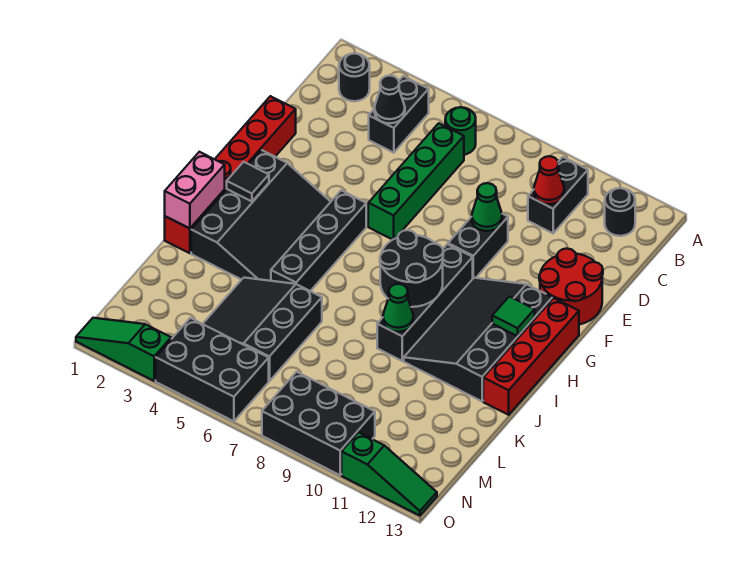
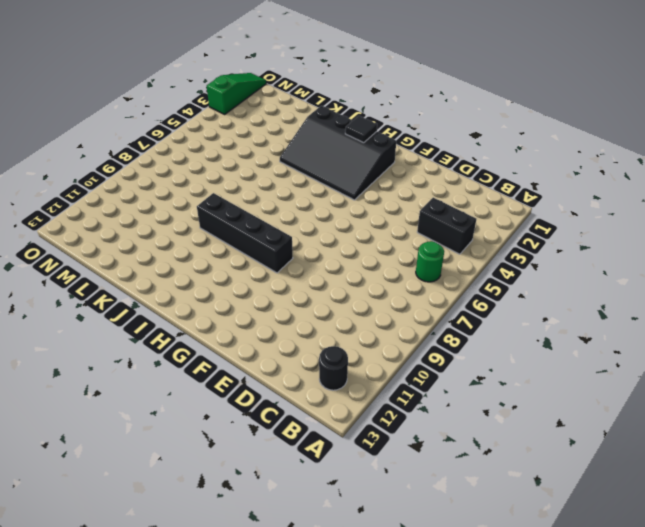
none -> black round brick B2 level 1
none -> black brick B10:C10 level 1
none -> green brick C6:F6 level 1

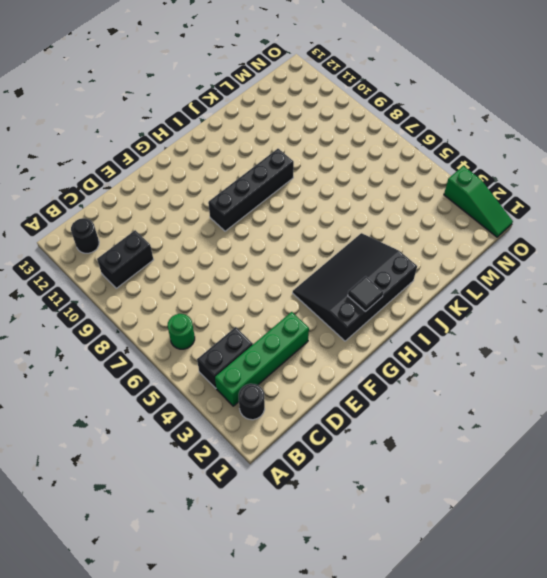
green brick B3:E3 level 1 -> green brick C6:F6 level 1
none -> red brick E1:J1 level 1
none -> black brick E9:F9 level 1
none -> red round brick E12:F13 level 1

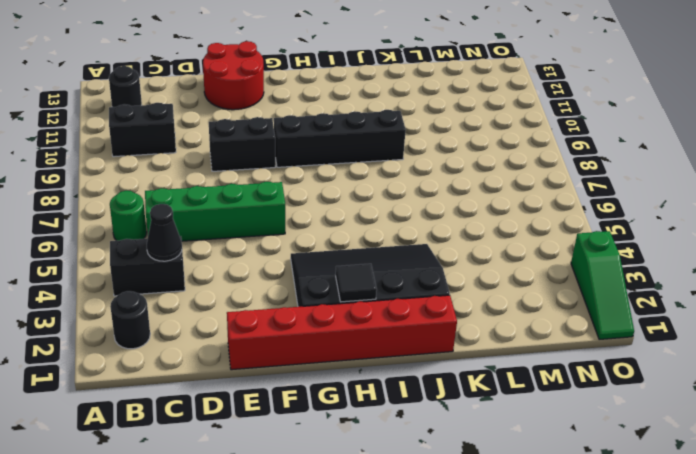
none -> black brick G5:J5 level 1
none -> black slope G10:J12 level 1 top 12
none -> red brick G13:J13 level 1

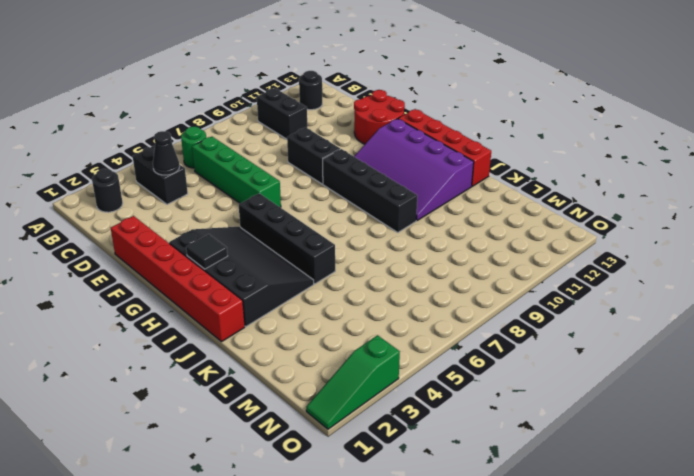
purple slope G10:J12 level 1 top 12 -> black slope G10:J12 level 1 top 12
none -> black slope K4:M6 level 1 top 6
none -> black brick N4:O6 level 1
none -> black brick N8:O10 level 1

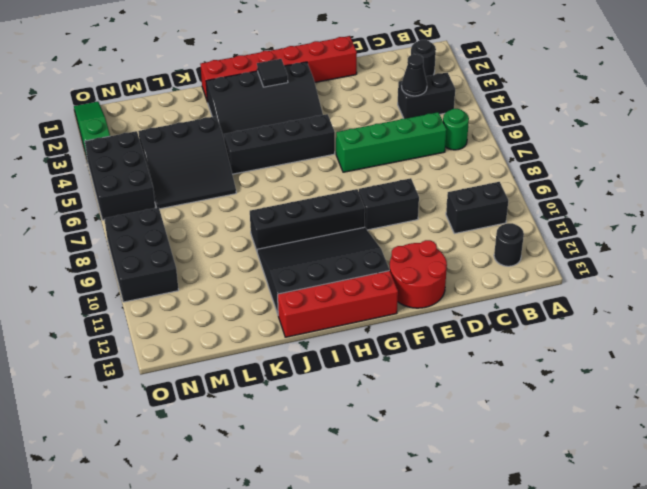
black slope K4:M6 level 1 top 4 -> black slope K4:M6 level 1 top 6
none -> green slope O11:O13 level 1 top 11
none -> red cone C10 level 2
none -> green cone E9 level 2

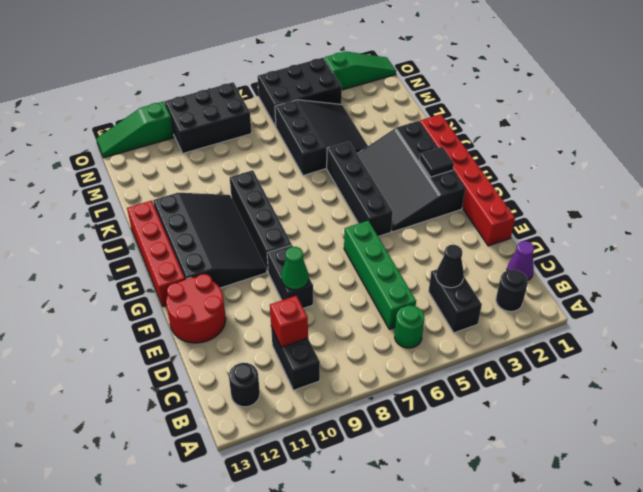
purple cone C1 level 1 -> none
red brick C10 level 2 -> red cone C10 level 2
none -> black round brick H8:I9 level 2
none -> green tile H12 level 2
none -> pink brick I1:J1 level 2

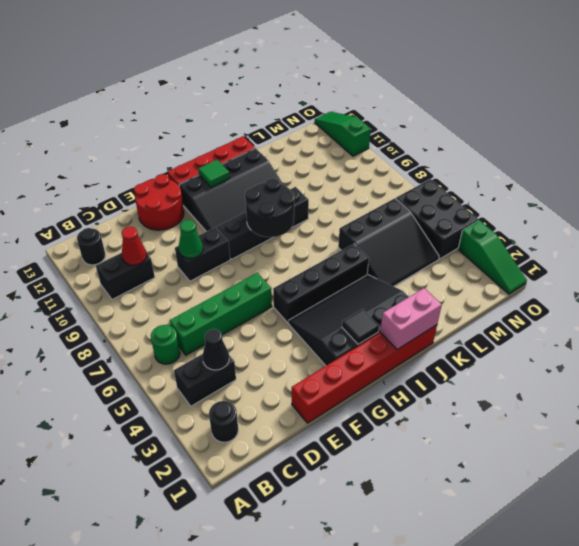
none -> black brick N8:O10 level 1
none -> green cone J9 level 2

